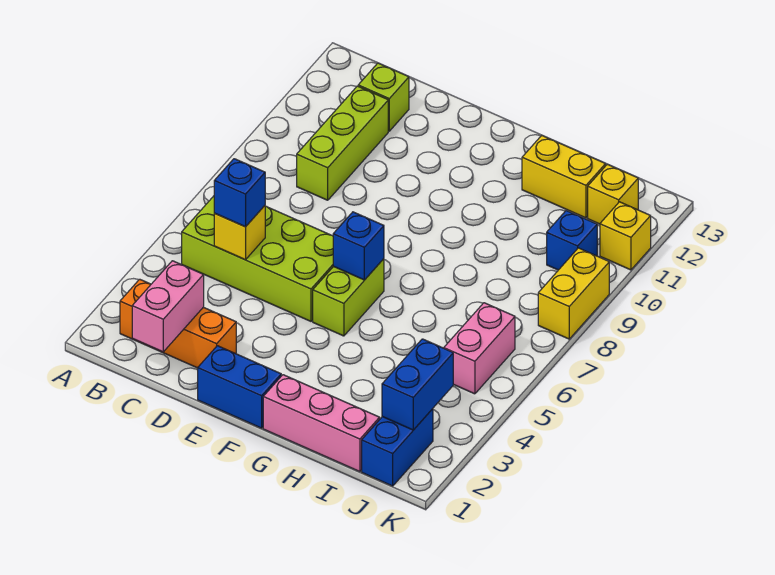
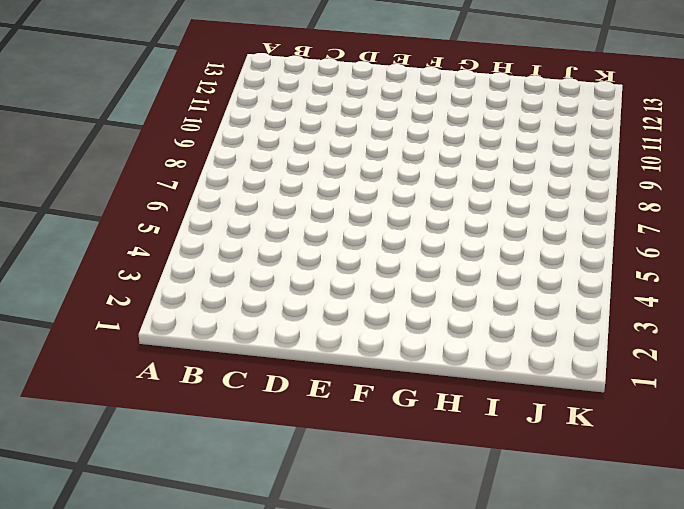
none -> orange brick B2:D2 level 1
none -> lime brick B5:E6 level 1
none -> lime brick C9:C11 level 1

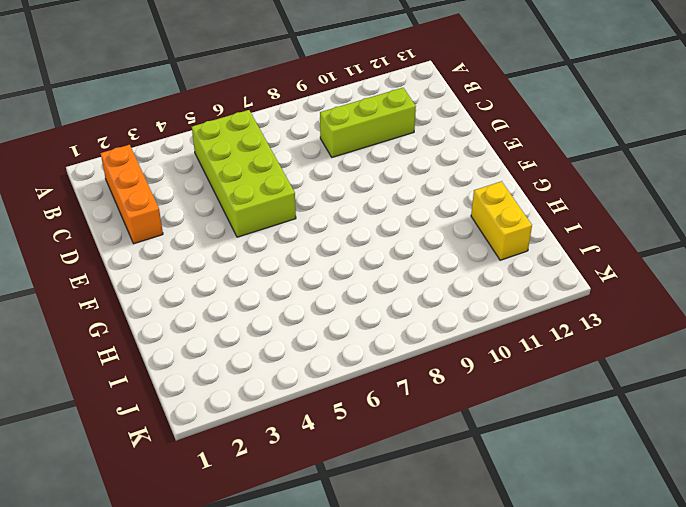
none -> lime brick C12 level 1
none -> blue brick E1:F1 level 1
none -> lime brick F5:F6 level 1

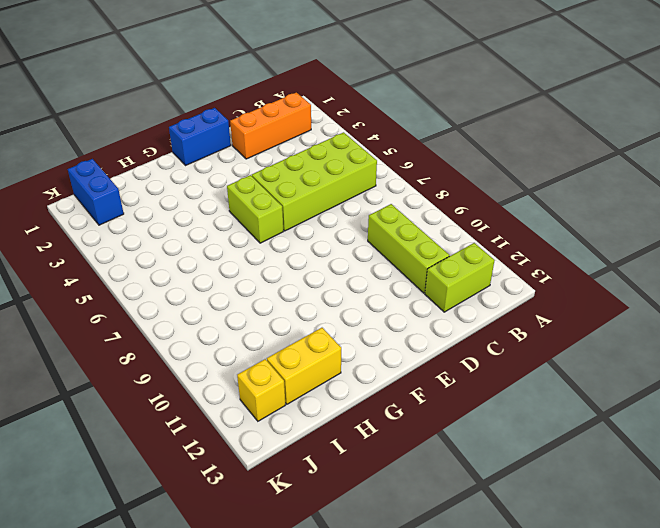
lime brick B12:C12 level 1 -> lime brick C12 level 1
none -> pink brick G1:I1 level 1
none -> pink brick J5:J6 level 1
none -> blue brick J10 level 1

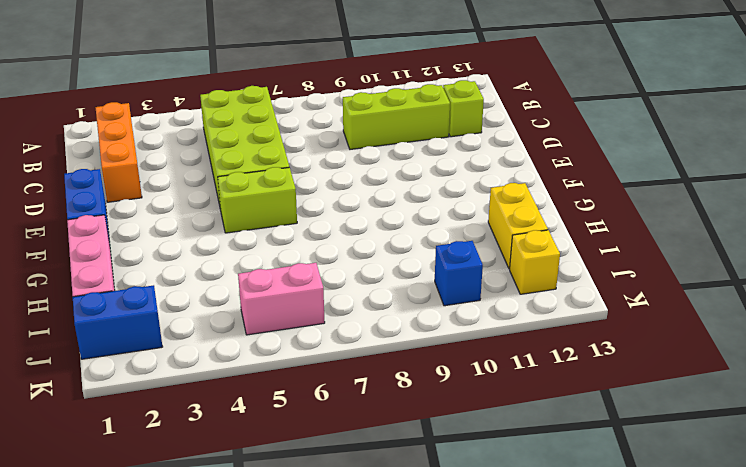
none -> yellow brick K8:K9 level 1
none -> yellow brick K11 level 1
none -> pink brick C1:C2 level 2

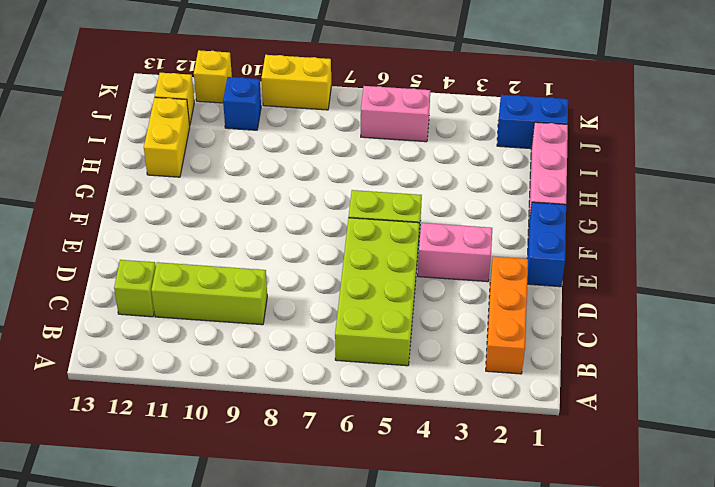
pink brick E3:E4 level 1 -> pink brick C1:C2 level 2
none -> yellow brick C5 level 2
none -> blue brick F6 level 2
none -> blue brick J2:J3 level 2

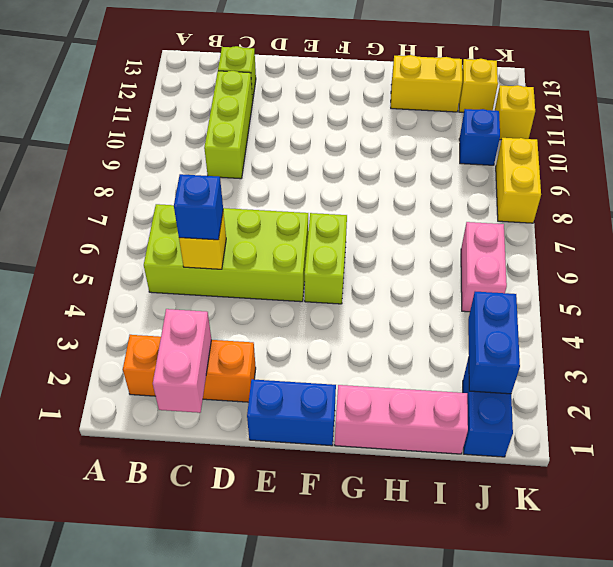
none -> blue brick F6 level 2

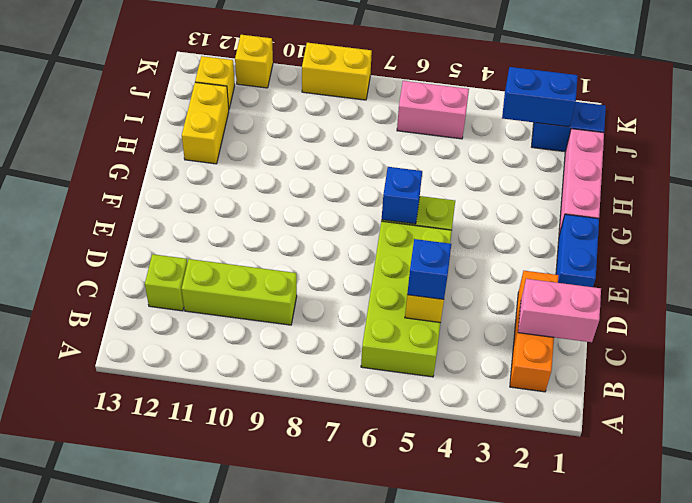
none -> blue brick J10 level 1

